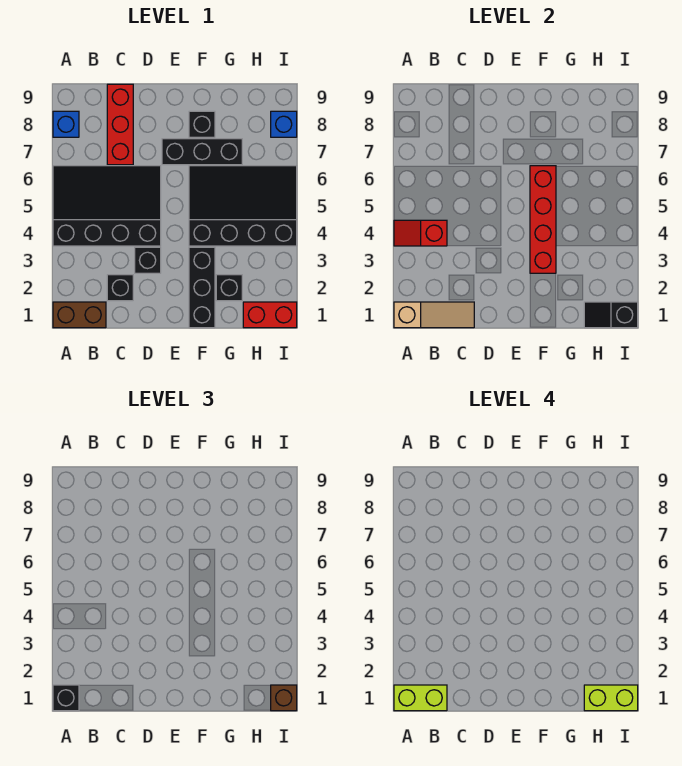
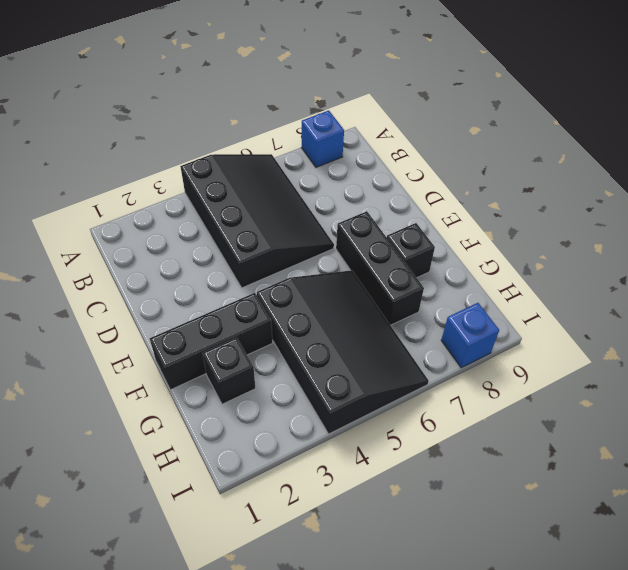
none -> brown brick A1:B1 level 1
none -> black brick C2 level 1
none -> red brick C7:C9 level 1

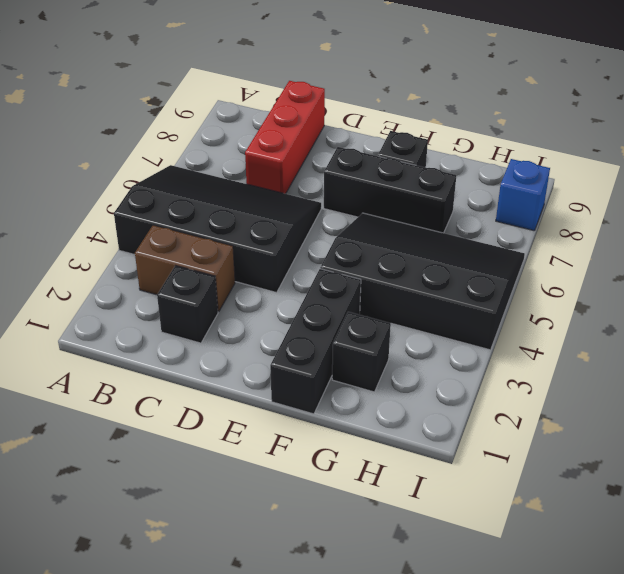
brown brick B3:C3 level 1 -> brown brick A1:B1 level 1
none -> blue brick A8 level 1
none -> black brick D3 level 1
none -> red brick H1:I1 level 1

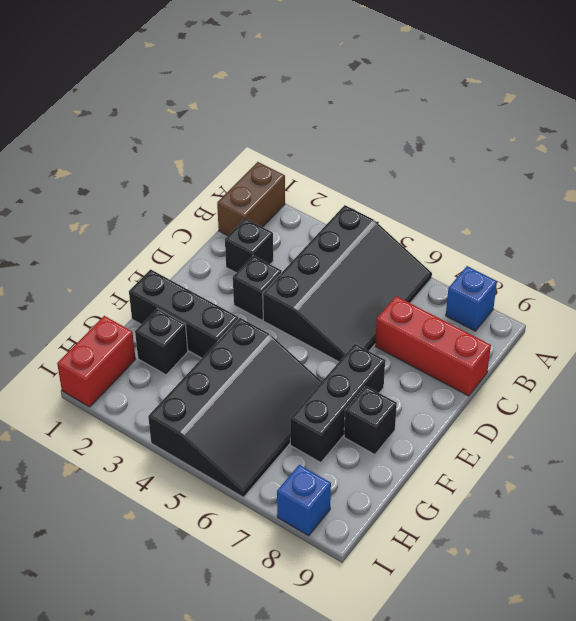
none -> tan slope A1:C1 level 2 top A
none -> red slope A4:B4 level 2 top B
none -> red brick F3:F6 level 2

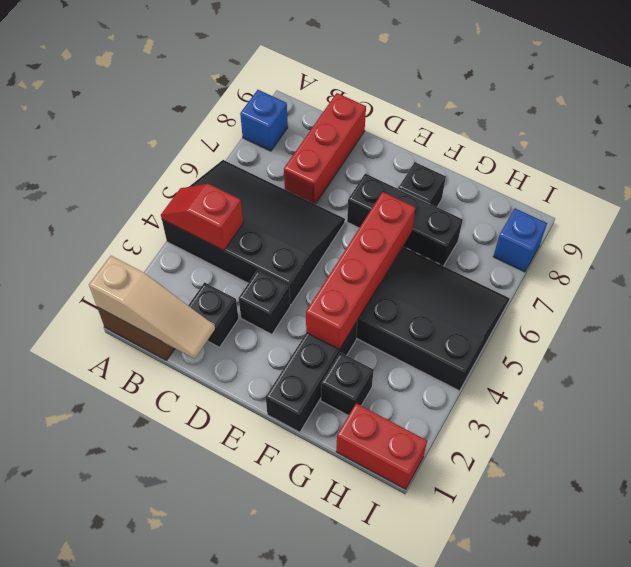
none -> black slope H1:I1 level 2 top I
none -> black brick A1 level 3
none -> brown brick I1 level 3

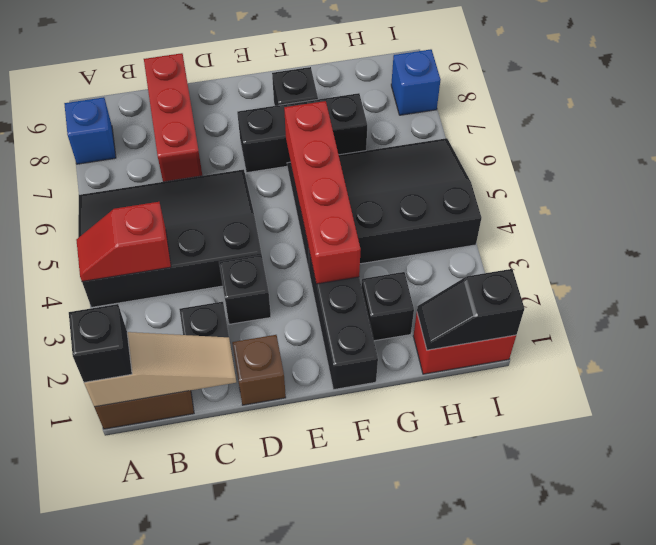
brown brick D1 level 1 -> brown brick I1 level 3
none -> lime brick A1:B1 level 4
none -> lime brick H1:I1 level 4

